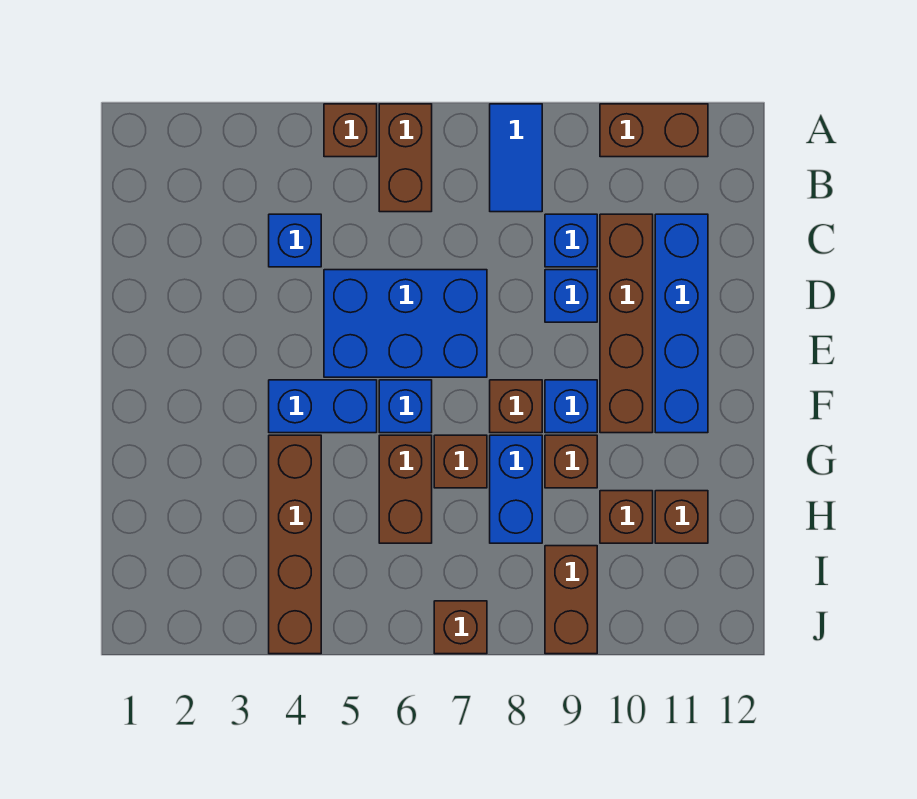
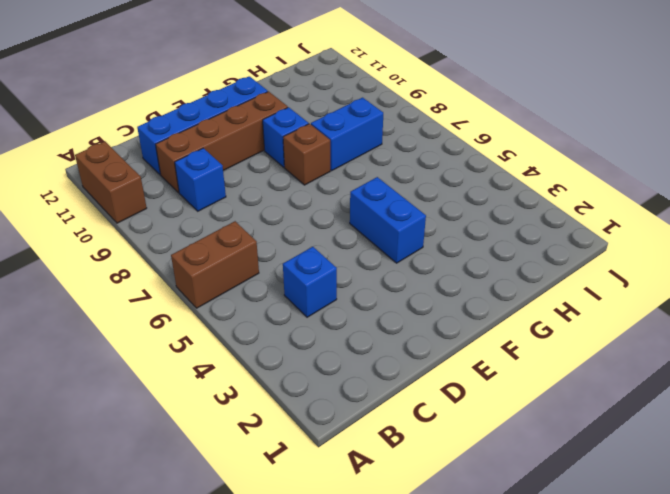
none -> brown brick A5 level 1
none -> blue tile A8:B8 level 1
none -> blue brick D5:E7 level 1

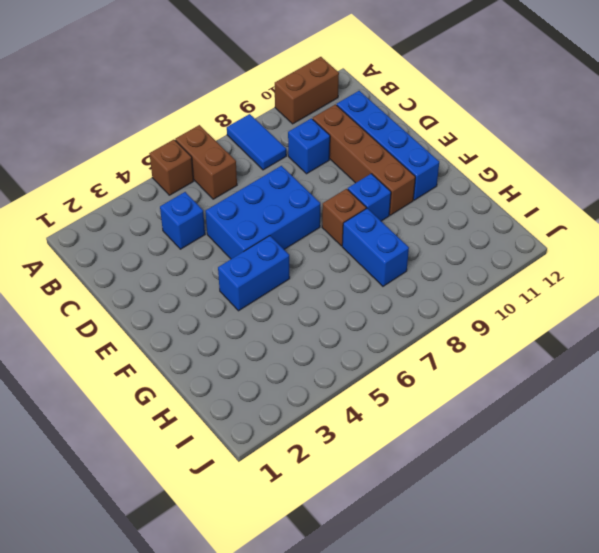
none -> blue brick D9 level 1
none -> blue brick F6 level 1
none -> brown brick G4:J4 level 1

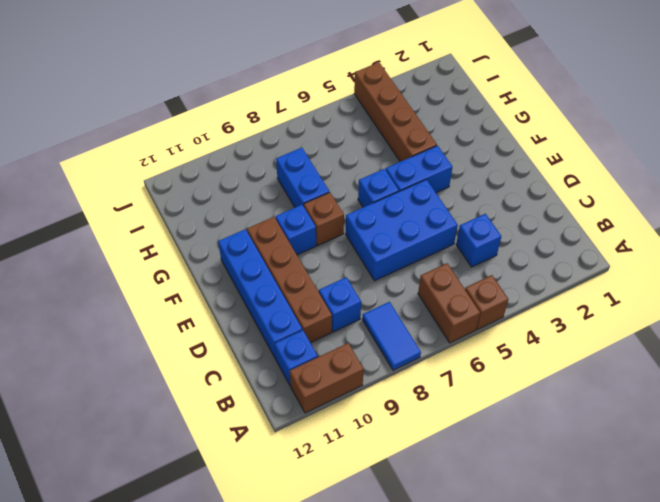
blue brick B11 level 1 -> blue brick D9 level 1
none -> brown brick G6:H6 level 1
none -> brown brick G7 level 1
none -> brown brick G9 level 1

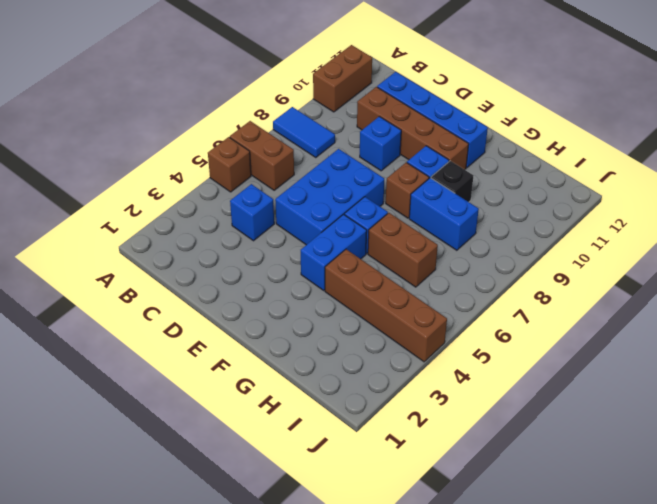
black brick G9 level 1 -> brown brick G9 level 1
none -> blue brick C9 level 1
none -> brown brick G7 level 1
none -> brown brick H10 level 1

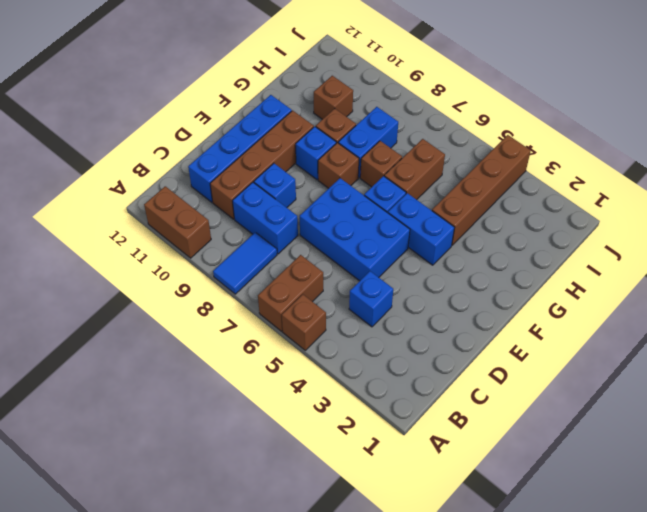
blue brick C8:C9 level 1 -> blue brick C9 level 1
none -> brown brick H11 level 1
none -> brown brick I9:J9 level 1
none -> brown brick J7 level 1

